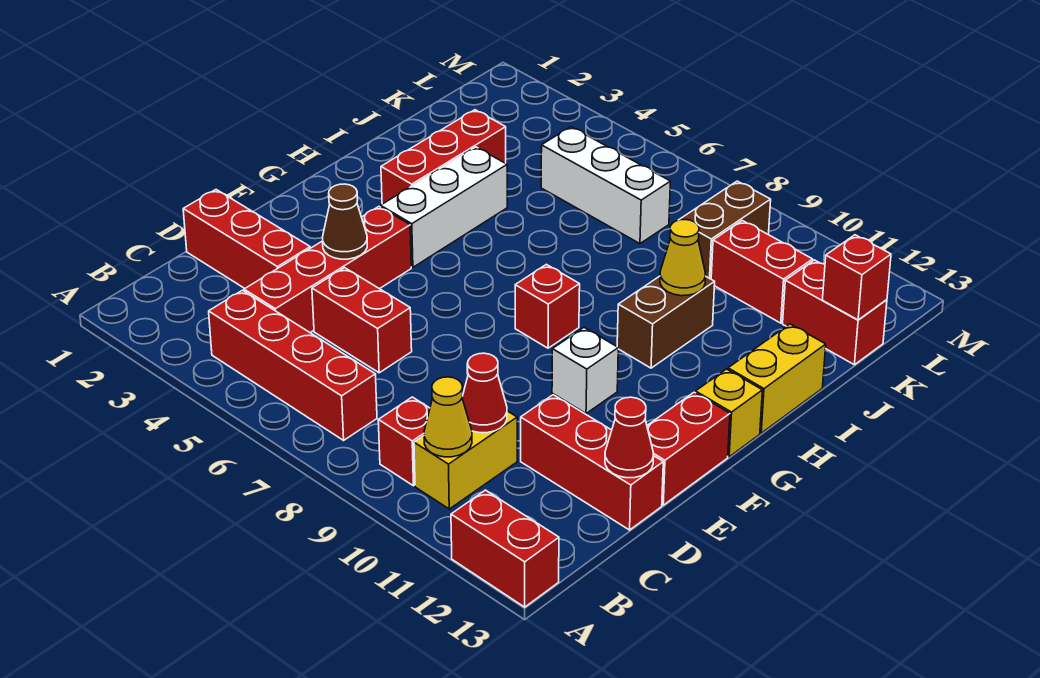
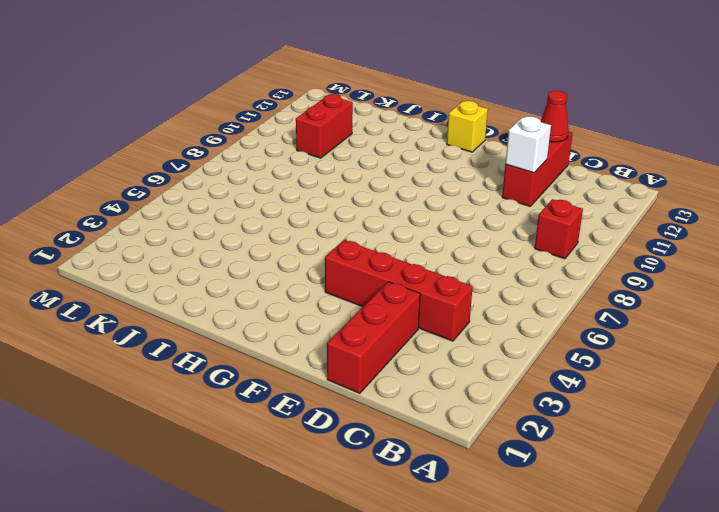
white brick D11 level 2 -> white brick F10 level 1
none -> red brick A12:A13 level 1
none -> red brick B4:B7 level 1
none -> yellow brick B10:C10 level 1

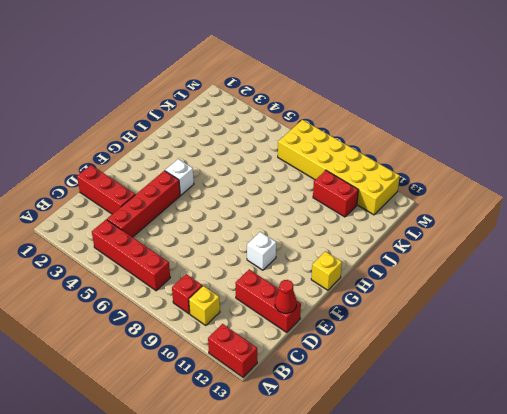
yellow brick B10 level 1 -> yellow brick B10:C10 level 1
white brick G4 level 1 -> white brick G4:I4 level 1
yellow brick L7:M12 level 1 -> brown brick K9:L9 level 1
none -> red brick D5:D6 level 1
none -> red brick E13:F13 level 1
none -> red brick G8 level 1

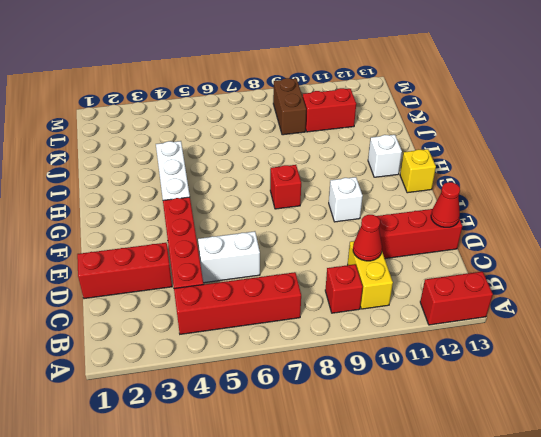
white brick D5:D6 level 1 -> red brick D5:D6 level 1
white brick H12 level 1 -> none
none -> red brick E13:F13 level 1
none -> red brick H3:J3 level 1
none -> brown brick H10:I10 level 1

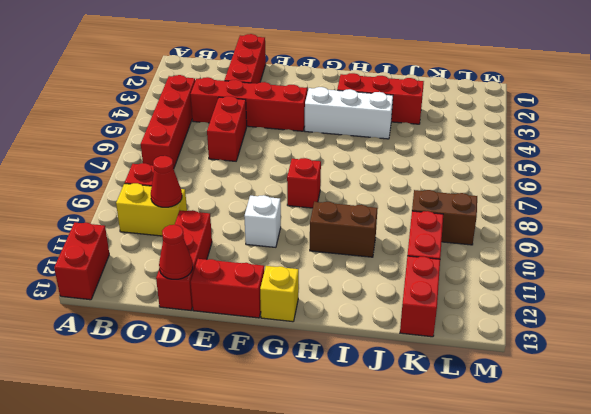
none -> yellow brick H13:I13 level 1
none -> white brick K5:K7 level 1
none -> yellow cone B10 level 2

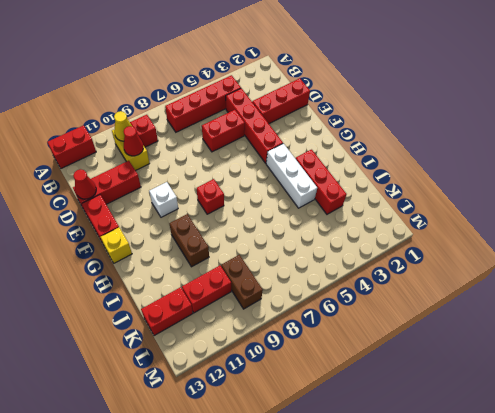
none -> yellow brick H13:I13 level 1
none -> white brick K5:K7 level 1
none -> brown cone E4 level 2

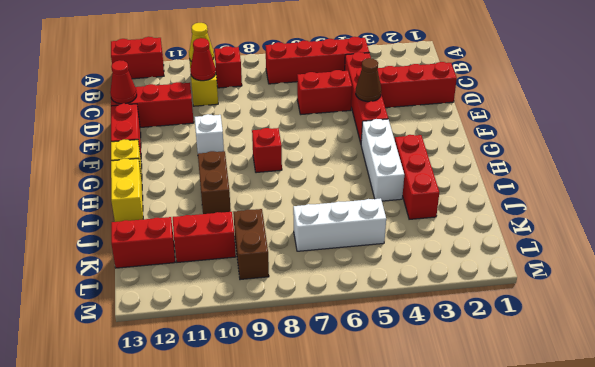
none -> yellow cone I10 level 2
none -> red brick K13 level 2

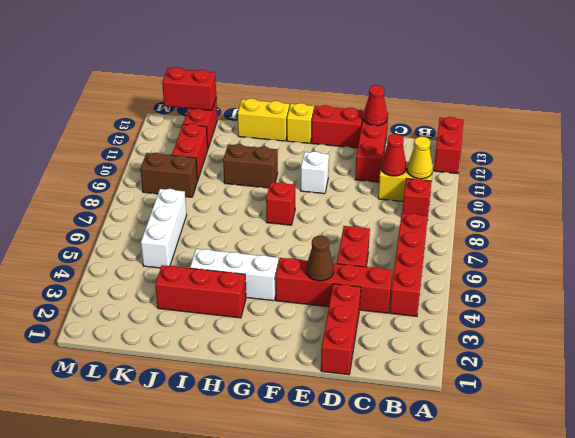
red brick K13:L13 level 2 -> red brick K13 level 2
none -> yellow cone I10 level 2

